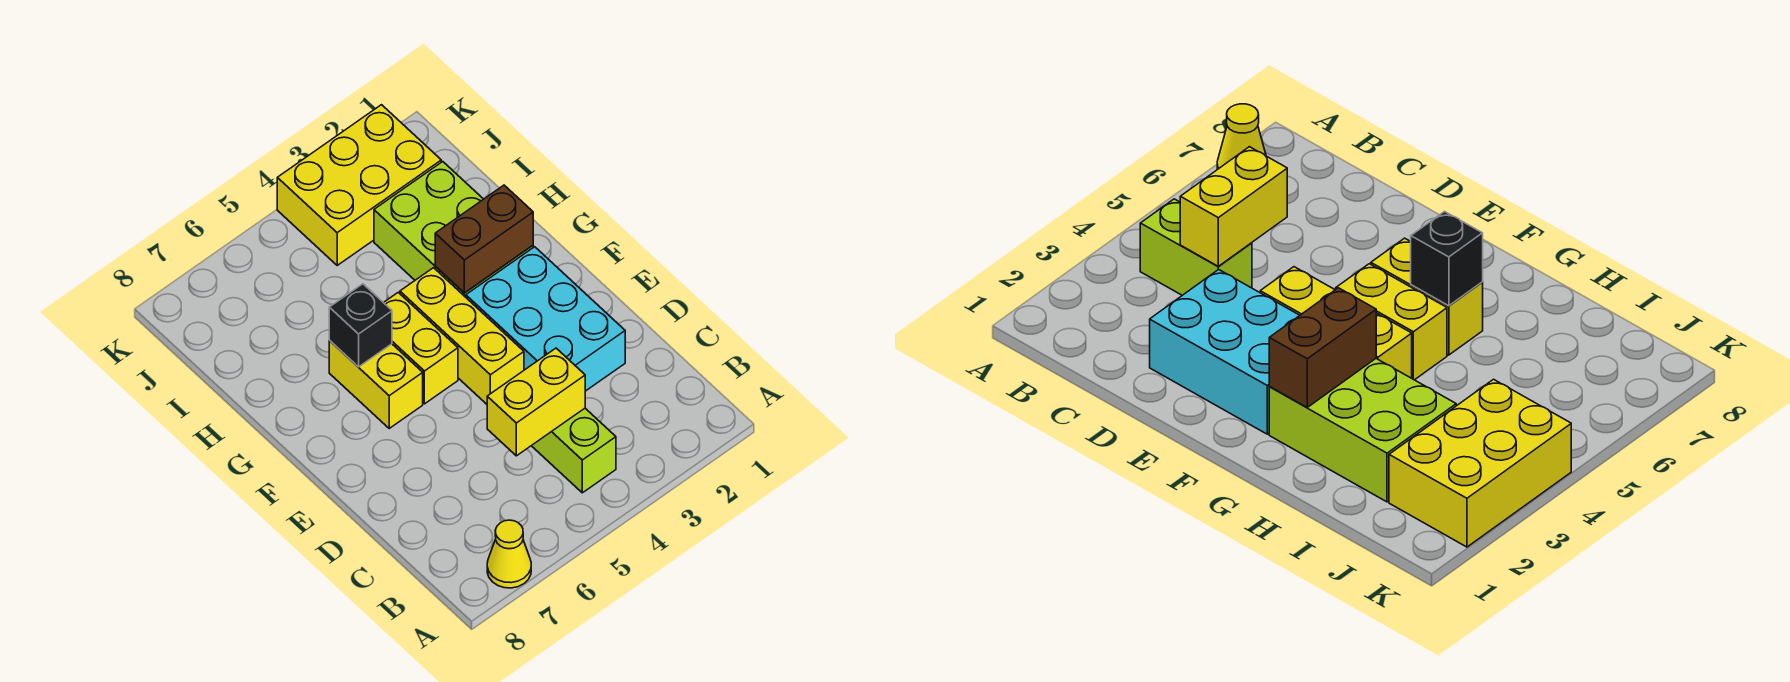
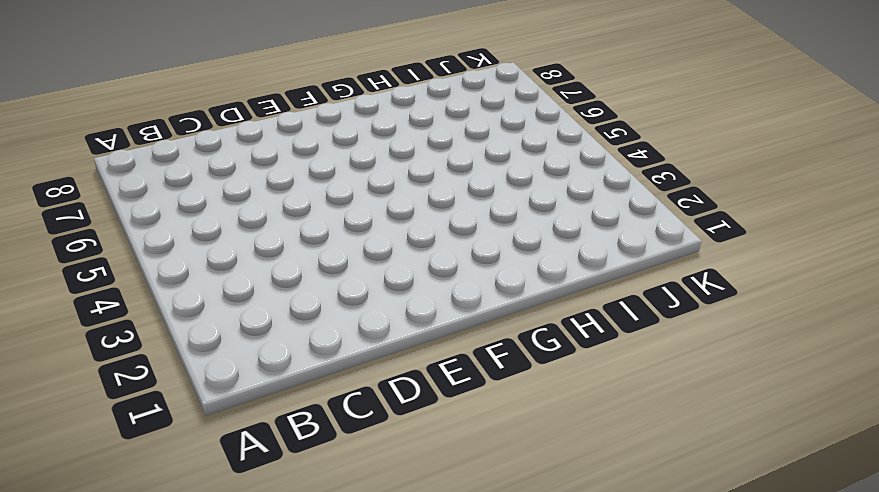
none -> yellow cone A7 level 1
none -> lime brick B4:C4 level 1

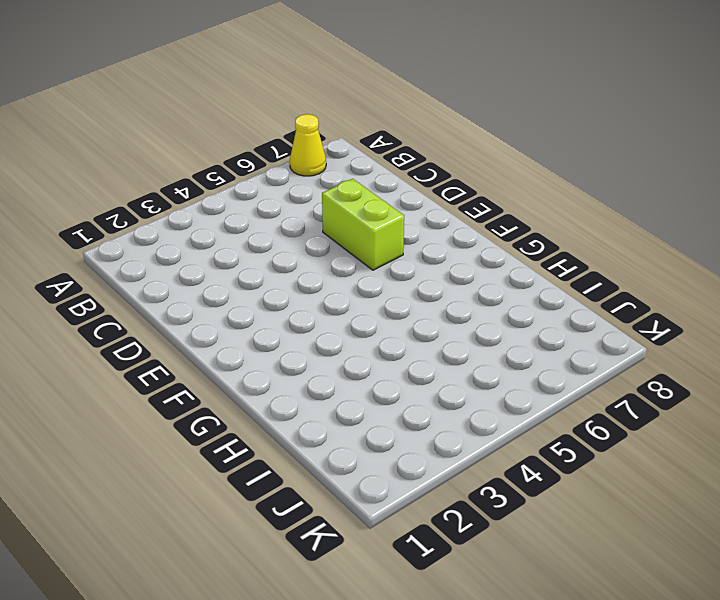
lime brick D6:E6 level 1 -> lime brick B4:C4 level 1
none -> cyan brick D2:F3 level 1
none -> yellow brick E4:G4 level 1

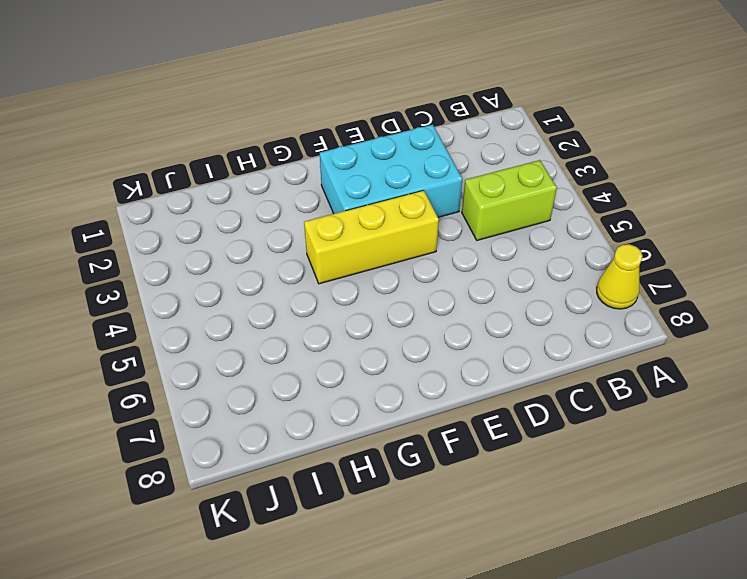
none -> yellow brick F5:G5 level 1
none -> yellow brick F6:G6 level 1

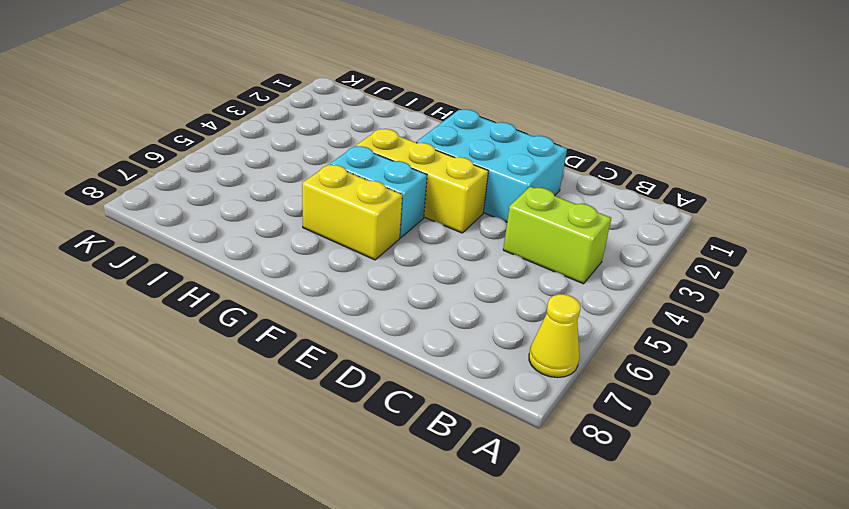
cyan brick F5:G5 level 1 -> yellow brick F5:G5 level 1
none -> lime brick G2:I3 level 1
none -> yellow brick J2:K4 level 1

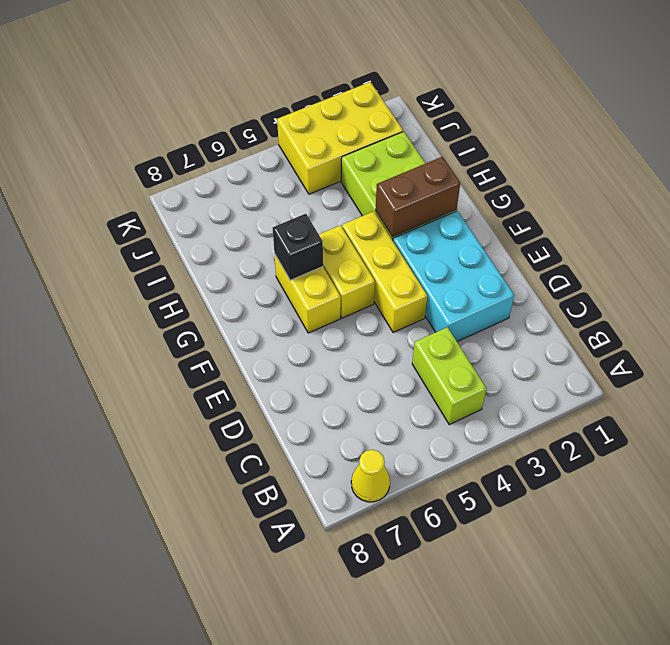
none -> yellow brick C4:C5 level 2

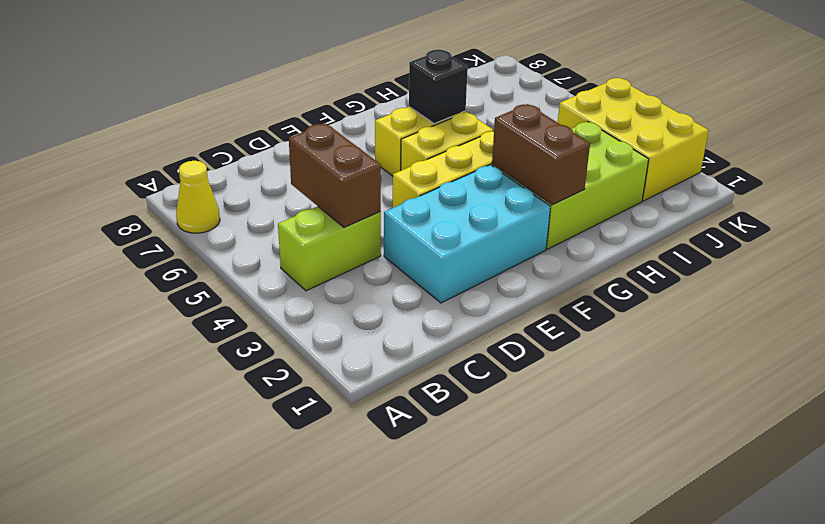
brown brick C4:C5 level 2 -> yellow brick C4:C5 level 2

